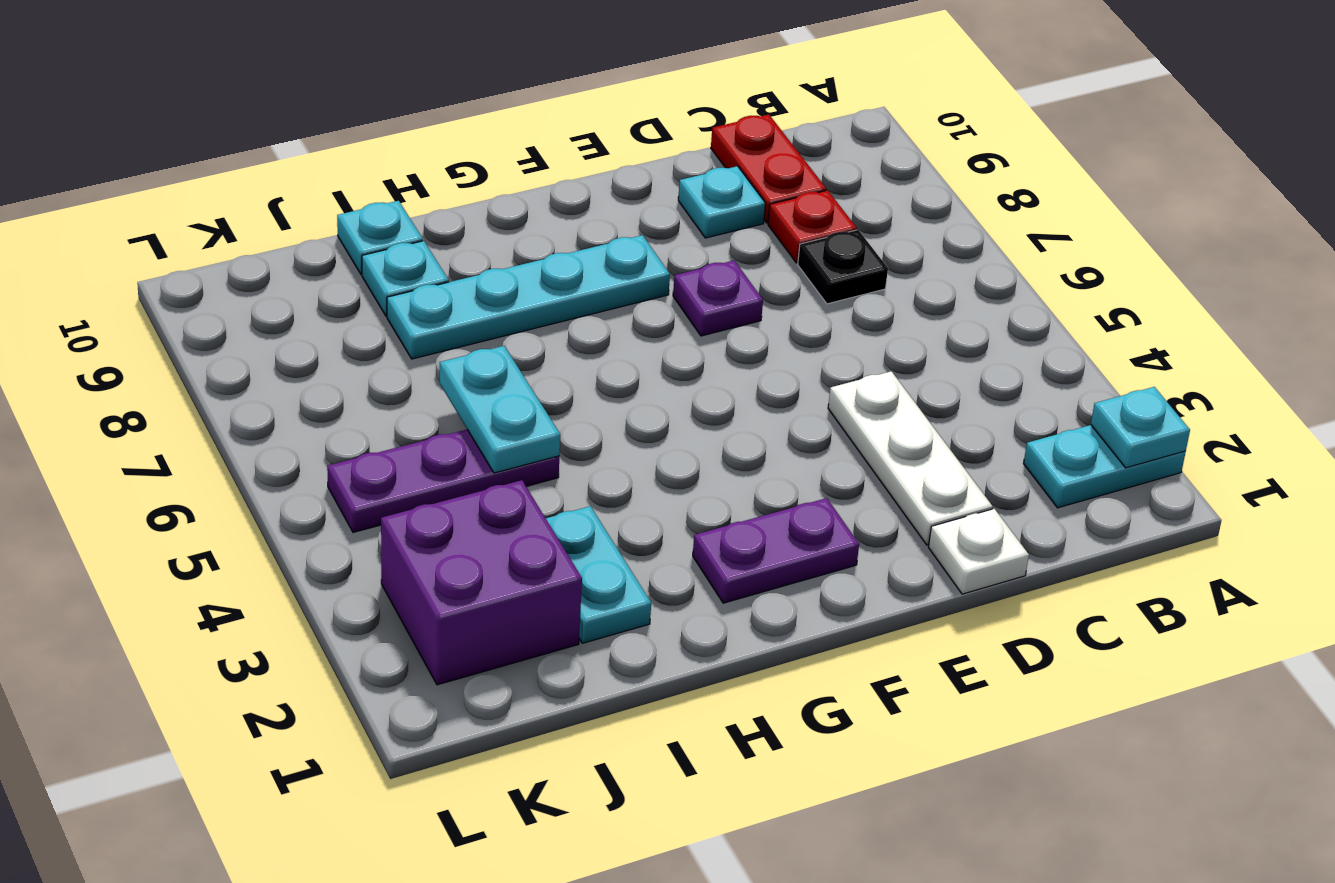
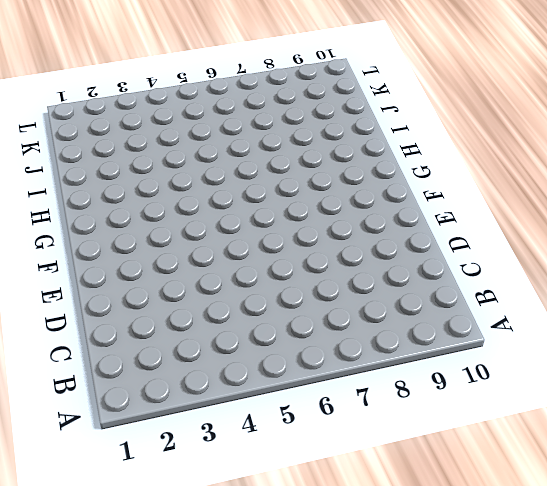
none -> cyan plate A2:B2 level 1
none -> black plate C7 level 1
none -> red plate C8 level 1

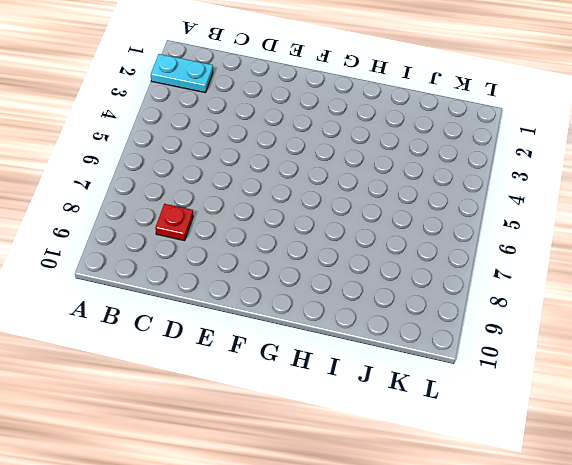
none -> black plate C7 level 1
none -> red plate C9:C10 level 1
none -> white plate D1 level 1

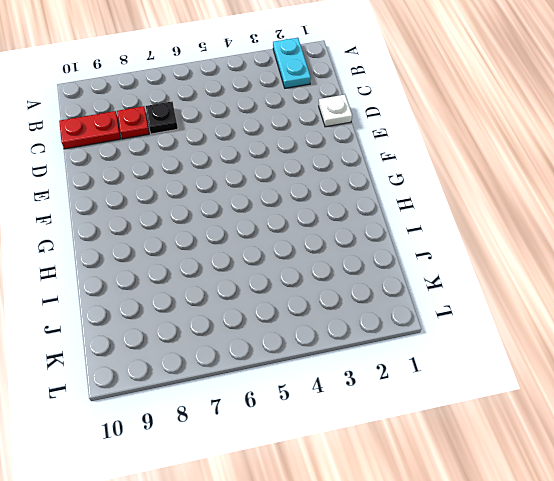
none -> white plate D2:D4 level 1
none -> cyan plate D9 level 1
none -> purple plate E7 level 1

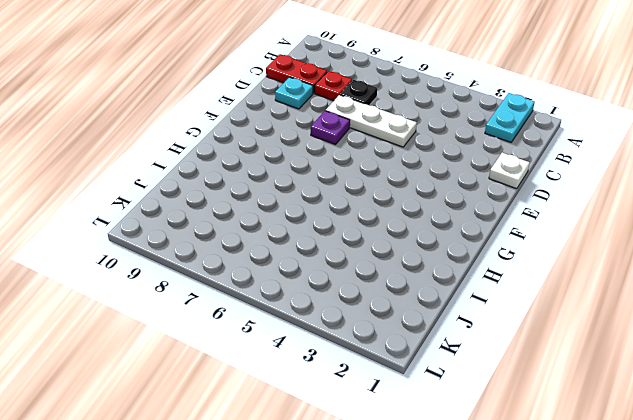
white plate D5:D7 level 1 -> white plate D2:D4 level 1
none -> purple plate F2:G2 level 1
none -> cyan plate F8:I8 level 1
none -> cyan plate I2:I3 level 1

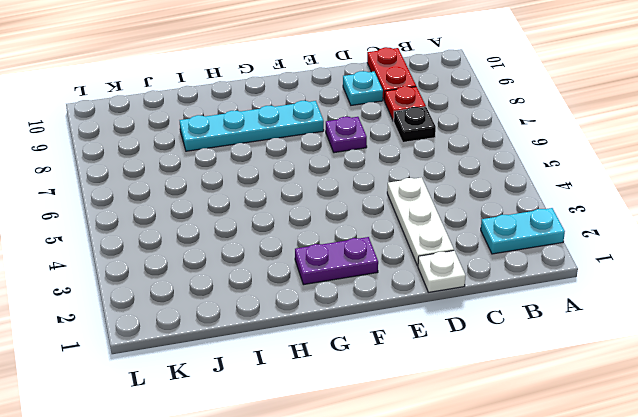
none -> cyan plate I2:I3 level 1
none -> purple plate I5:K5 level 1
none -> cyan plate I9 level 1

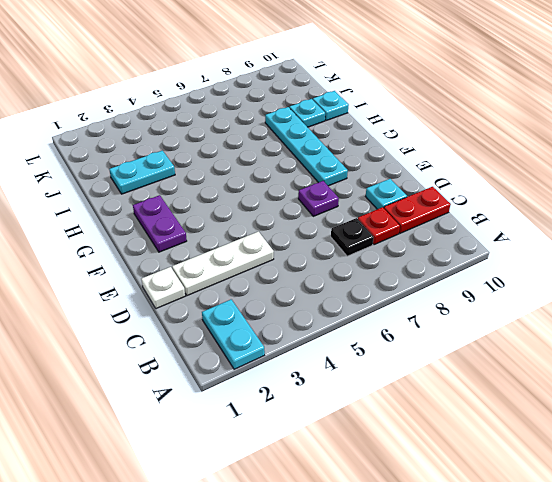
none -> purple plate I5:K5 level 1
none -> purple brick J2:K3 level 1
none -> cyan plate A2 level 2

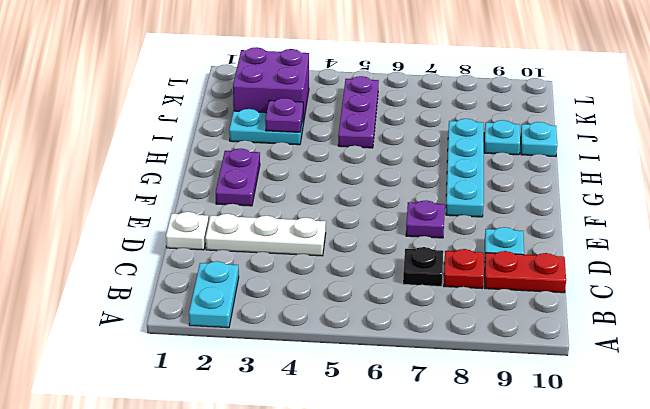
purple plate I3 level 2 -> none
none -> cyan plate A2 level 2
none -> cyan plate I5:I6 level 2

